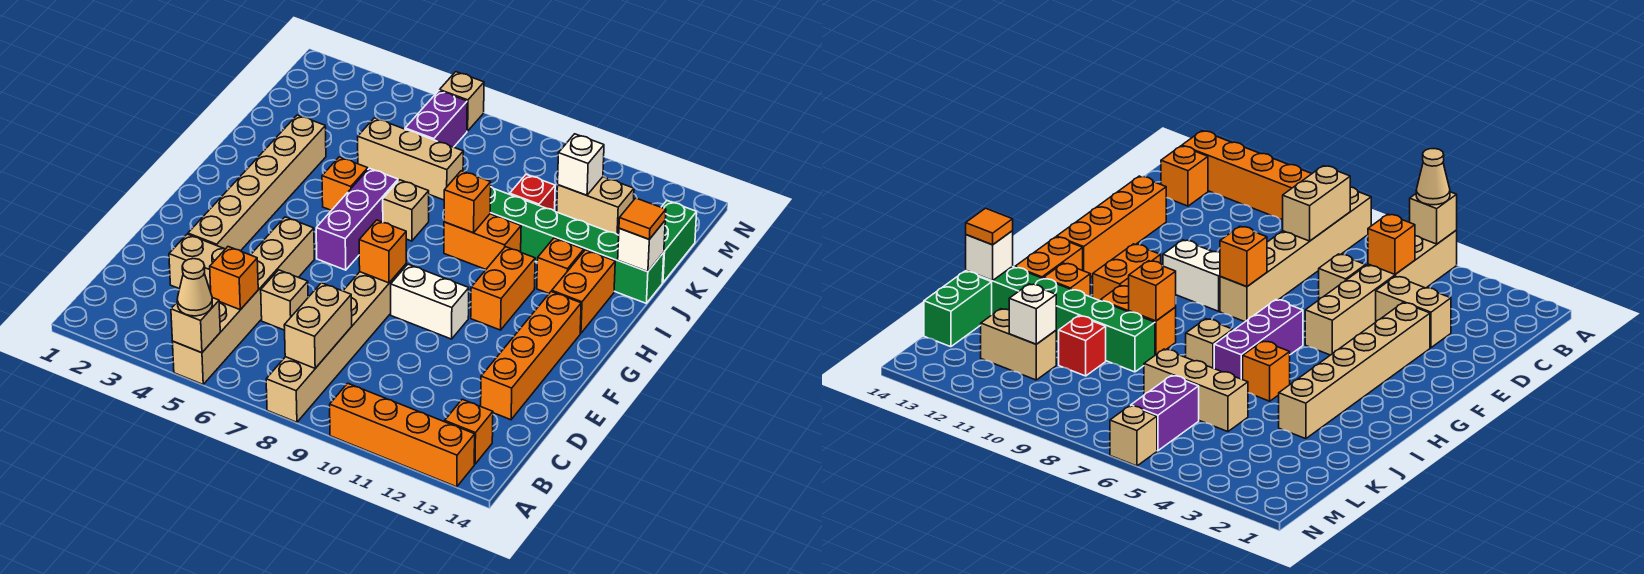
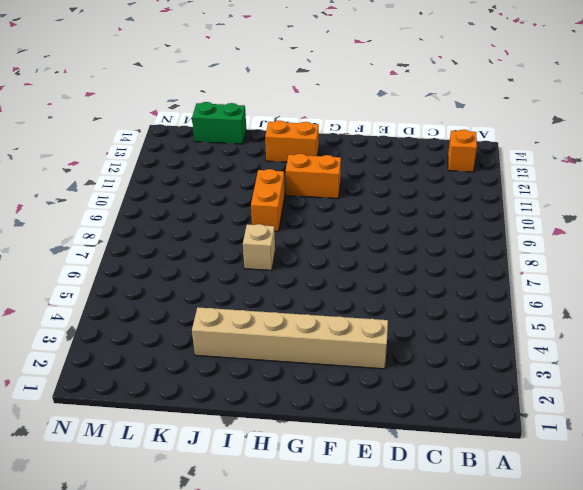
none -> tan brick A5:F5 level 1
none -> tan brick A8:F8 level 1
none -> orange brick A10:A13 level 1
none -> tan brick D3:D4 level 1

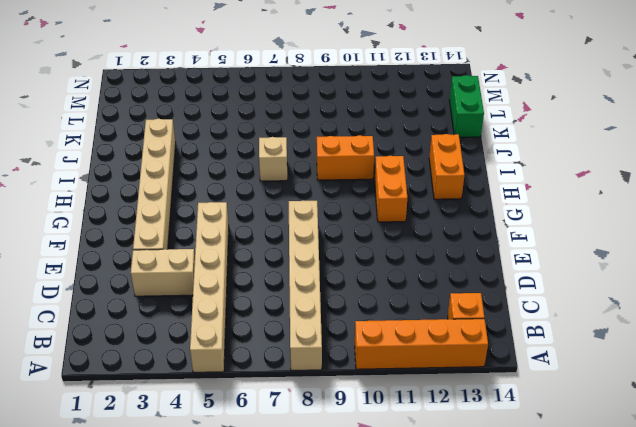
none -> tan brick D6 level 1
none -> orange brick D13:G13 level 1
none -> white brick F9:F10 level 1
none -> purple brick G6:I6 level 1

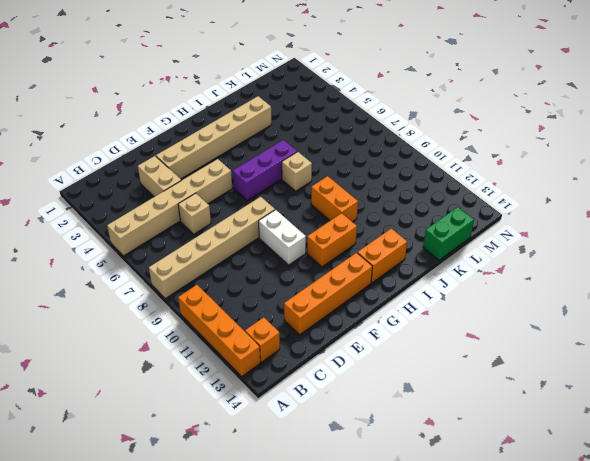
none -> orange brick I5 level 1
none -> orange brick I12 level 1
none -> green brick J9:J14 level 1
none -> tan brick K5:K7 level 1

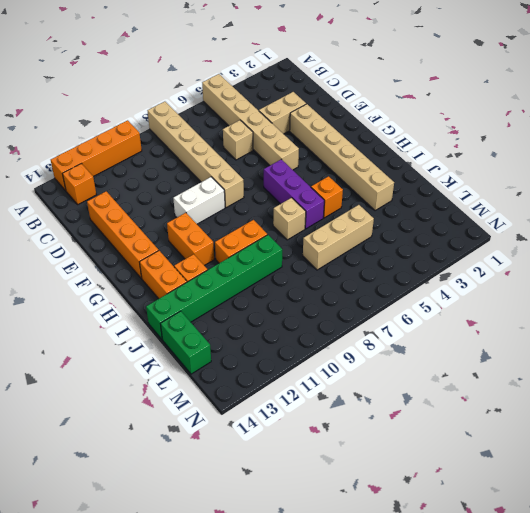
none -> red brick K10 level 1
none -> purple brick L6:M6 level 1
none -> tan brick L11:L12 level 1
none -> tan brick N6 level 1

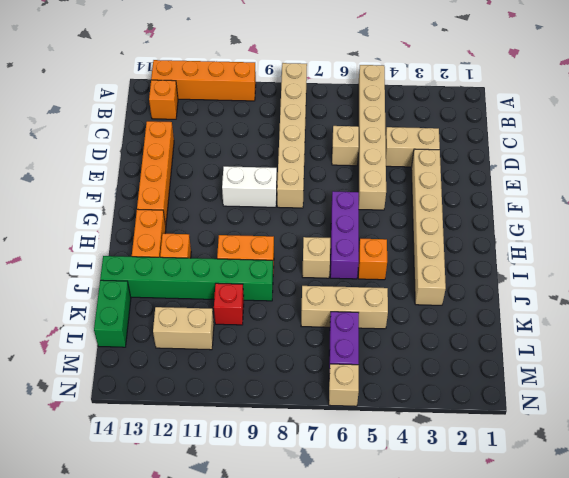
none -> orange brick G11:H11 level 1
none -> tan brick A5 level 2
none -> tan brick B8:C8 level 2
none -> orange brick C5 level 2

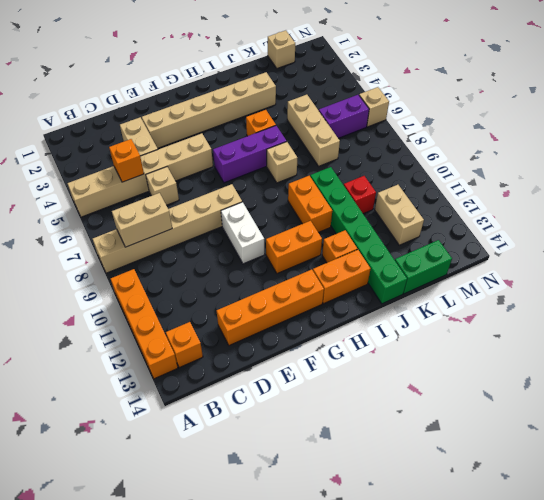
tan brick L1 level 1 -> tan brick A5 level 2
none -> orange brick F8 level 2
none -> orange brick I9 level 2
none -> white brick J14 level 2
none -> white brick L11 level 2

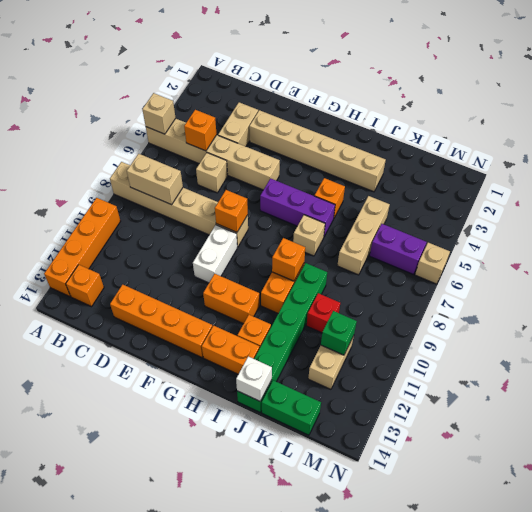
green brick L11 level 2 -> white brick L11 level 2
none -> tan cone A5 level 3
none -> orange tile J14 level 3

